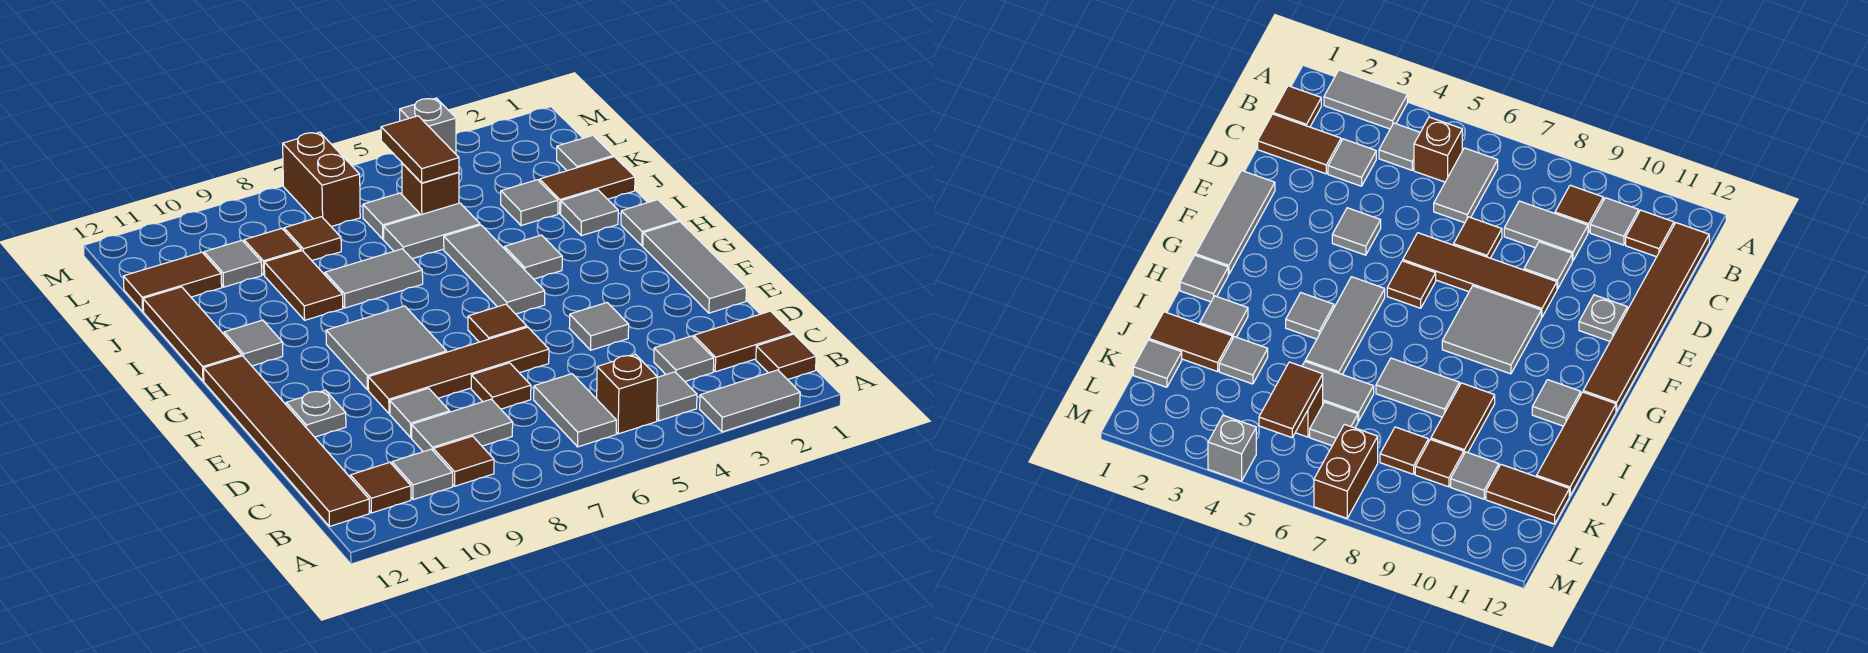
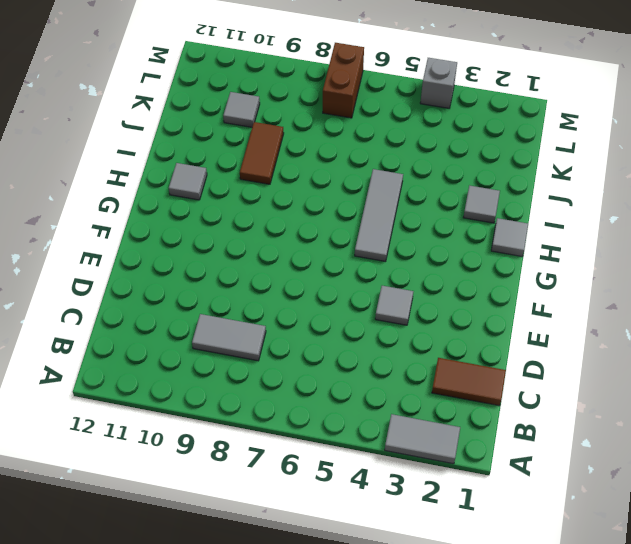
none -> brown tile B1 level 1
none -> grey tile B4 level 1
none -> brown brick B5 level 1
none -> grey tile B6:C6 level 1

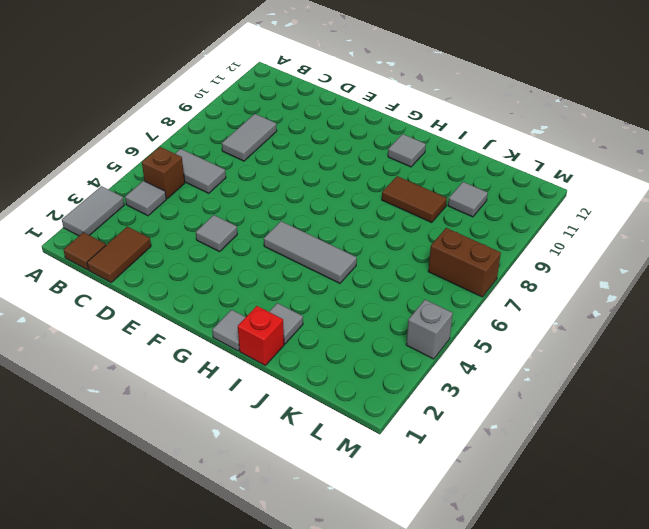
red brick I1 level 1 -> none
none -> brown tile B9 level 1
none -> grey tile B10 level 1
none -> brown tile B11 level 1
none -> brown tile B12:G12 level 1

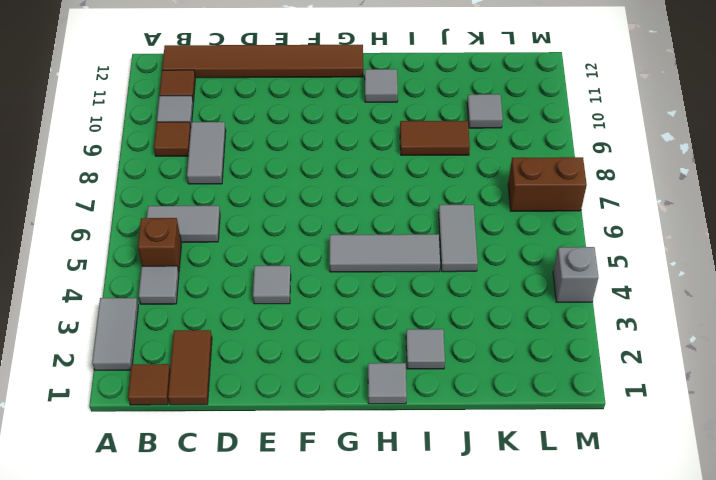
none -> grey tile C3 level 1
none -> brown tile D7 level 1
none -> grey tile D9 level 1
none -> grey tile E1:G1 level 1

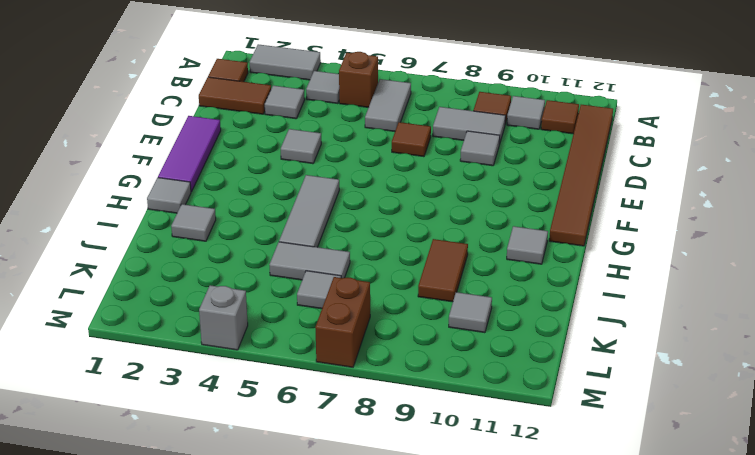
purple tile E1:G1 level 1 -> grey tile E1:G1 level 1
none -> brown tile E6:E9 level 1
none -> grey plate E11 level 1
none -> brown tile F6 level 1
none -> grey tile F8:G9 level 1

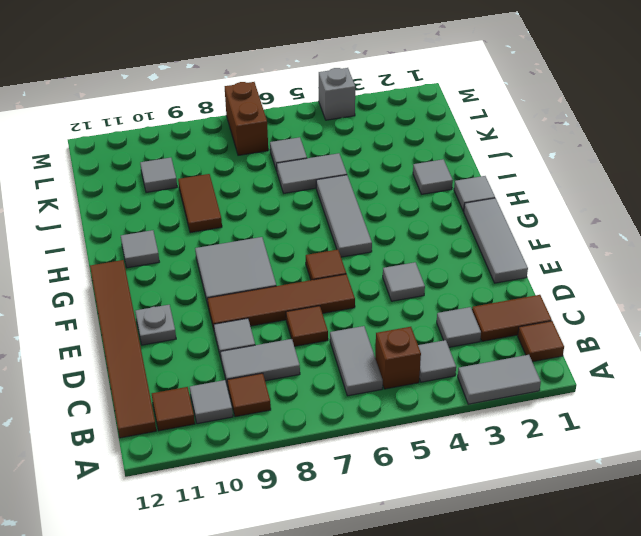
none -> grey tile H4 level 1
none -> brown tile H12:J12 level 1
none -> grey tile I7:I8 level 1
none -> brown tile J1:J2 level 1

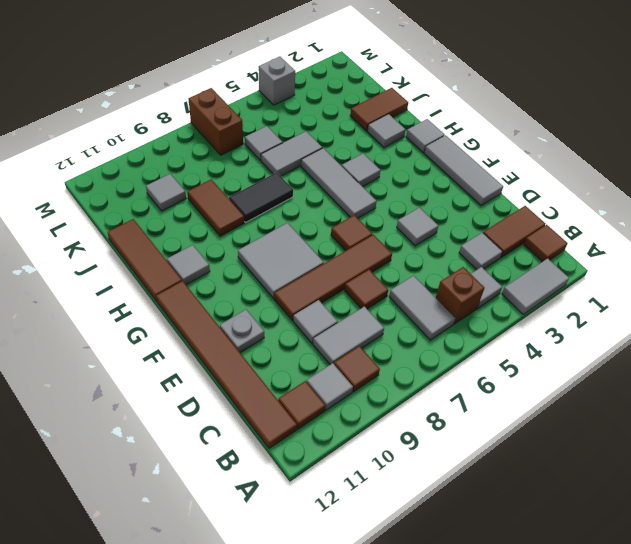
black tile I7:I8 level 1 -> grey tile I7:I8 level 1
none -> grey tile J3 level 1
none -> grey tile K1 level 1
none -> brown brick K5 level 1
none -> brown tile K8 level 1

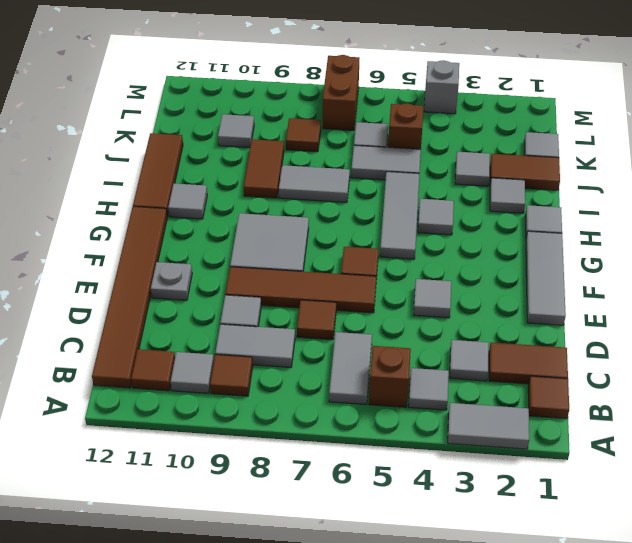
none -> brown tile K9 level 1
none -> brown tile K11:K12 level 1
none -> brown tile K5:L5 level 2

